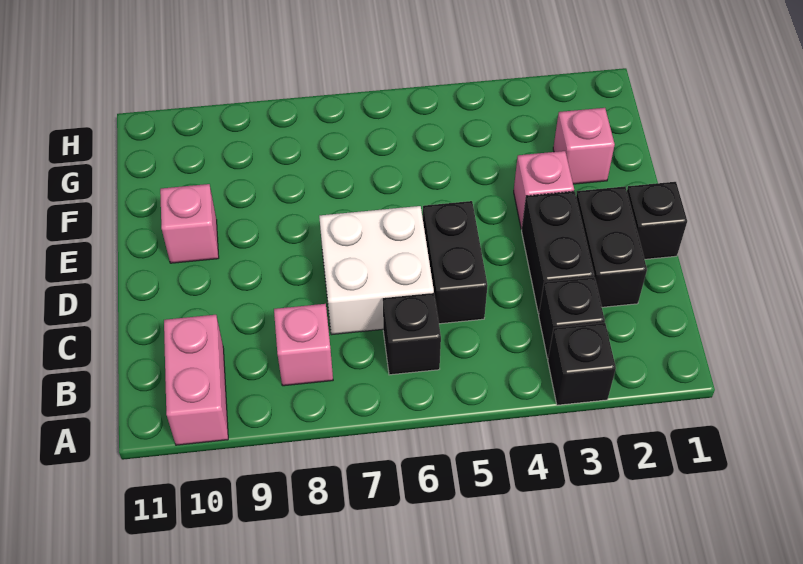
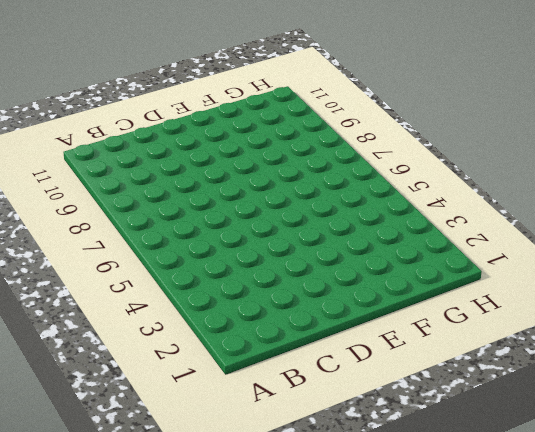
none -> black brick A3 level 1
none -> pink brick A10:B10 level 1
none -> black brick B3 level 1

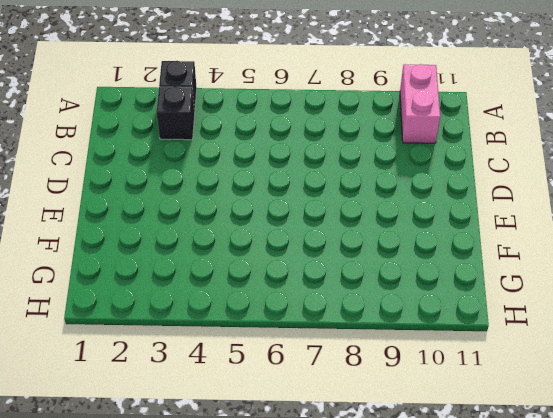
none -> black brick B6 level 1
none -> pink brick B8 level 1
none -> black brick C2:D2 level 1

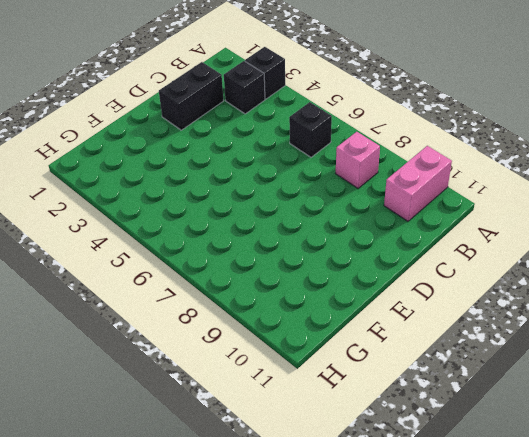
none -> black brick C3:D3 level 1
none -> black brick C5:D5 level 1
none -> white brick C6:D7 level 1

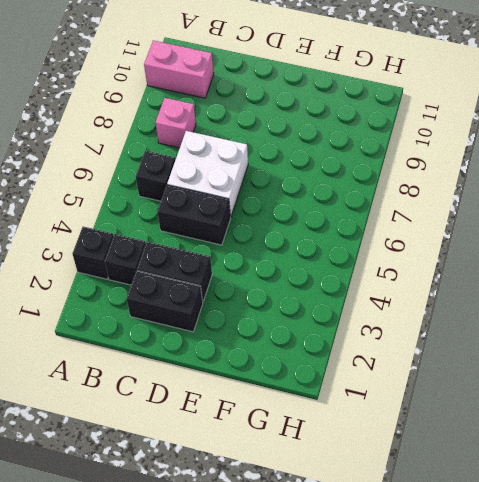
none -> black brick D1 level 1
none -> pink brick E3 level 1
none -> pink brick E10 level 1

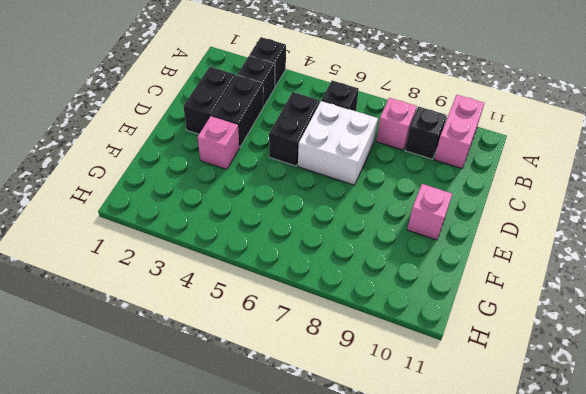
black brick B9 level 1 -> black brick D1 level 1
none -> pink brick F2 level 1

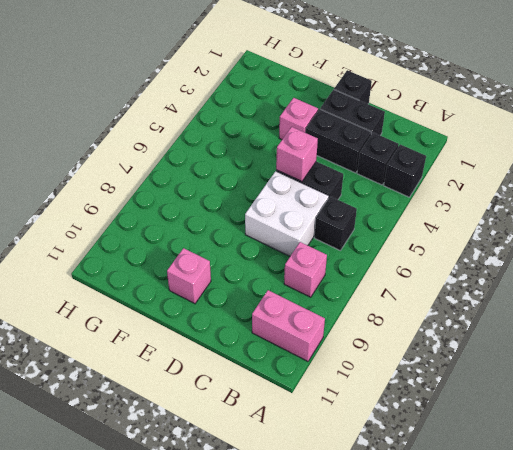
pink brick D5 level 2 -> pink brick F2 level 1

